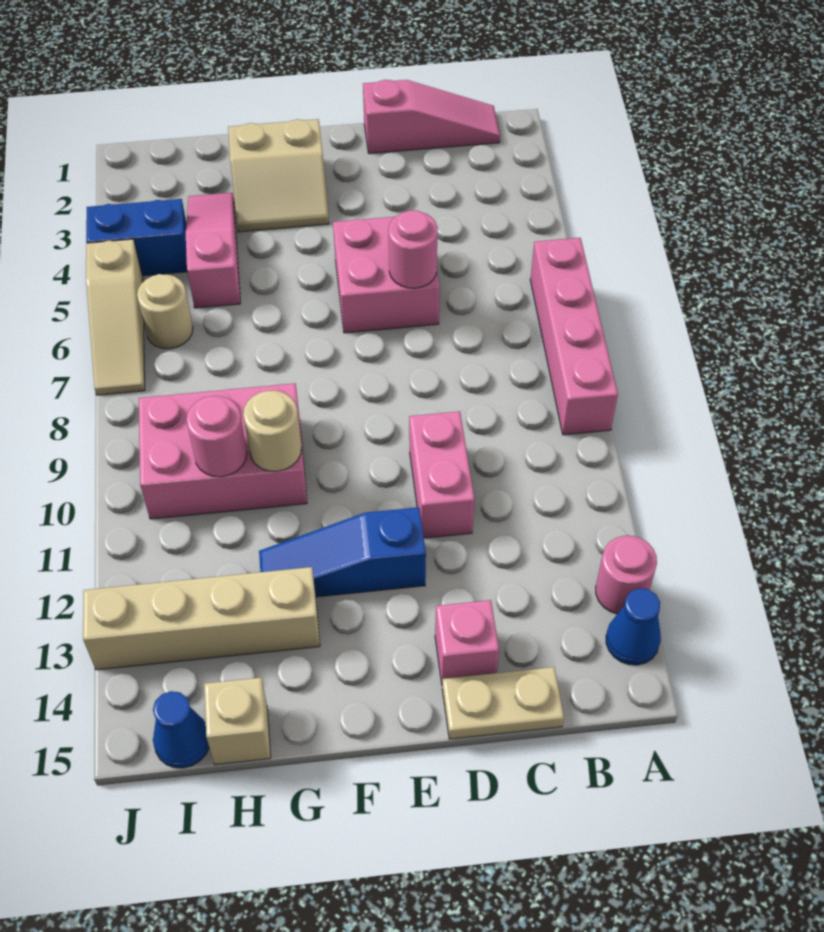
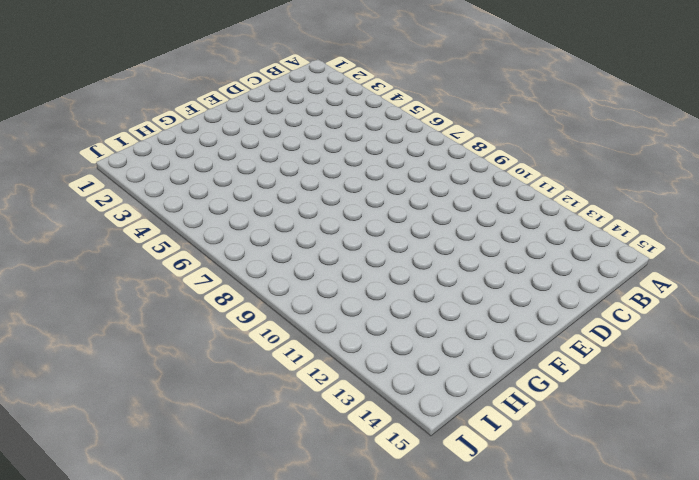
none -> pink brick A6:A9 level 1
none -> pink round brick A13 level 1
none -> blue cone A14 level 1

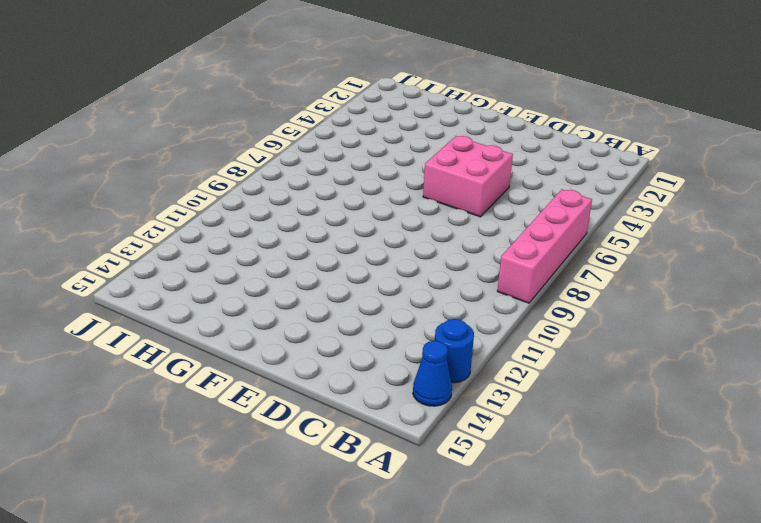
blue round brick A13 level 1 -> pink round brick A13 level 1
none -> pink slope B1:D1 level 1 top D
none -> tan plate C15:D15 level 1
none -> pink brick D10:D11 level 1

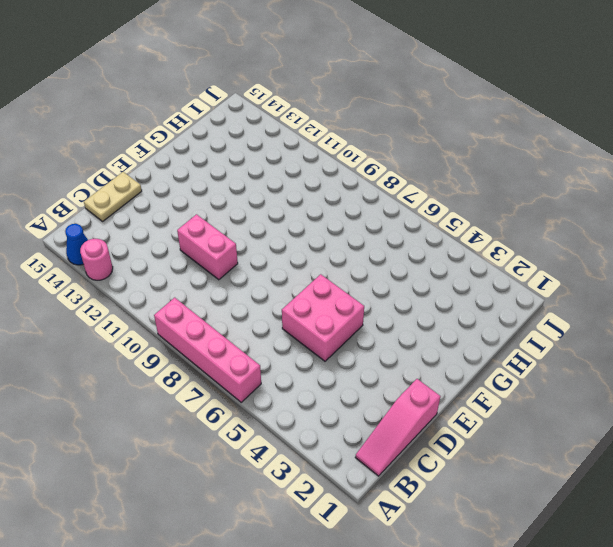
none -> pink brick D14 level 1
none -> blue slope E12:G12 level 1 top E
none -> tan slope F2:G3 level 1 top 2

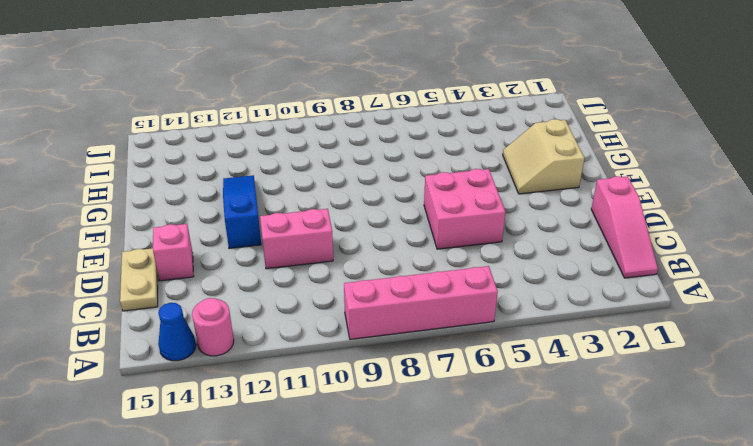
none -> pink brick G9:I10 level 1
none -> tan brick G13:J13 level 1
none -> pink slope H3:H5 level 1 top 5

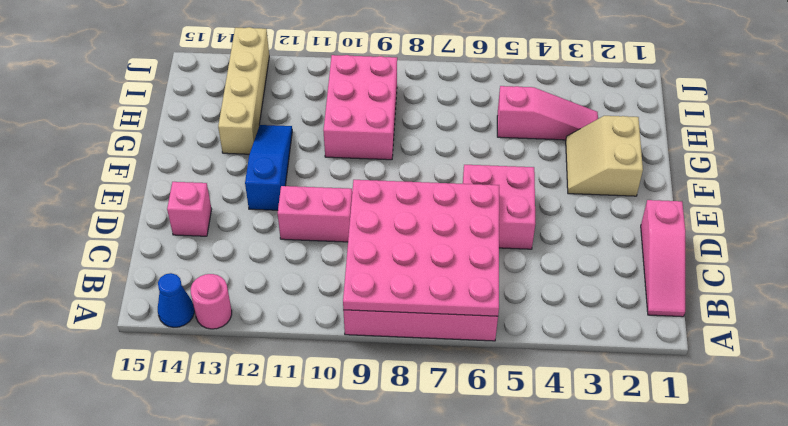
pink plate A6:D9 level 2 -> pink round brick D6 level 2
none -> tan plate C15:D15 level 1
none -> tan brick H15 level 1
none -> blue brick I4:J4 level 1

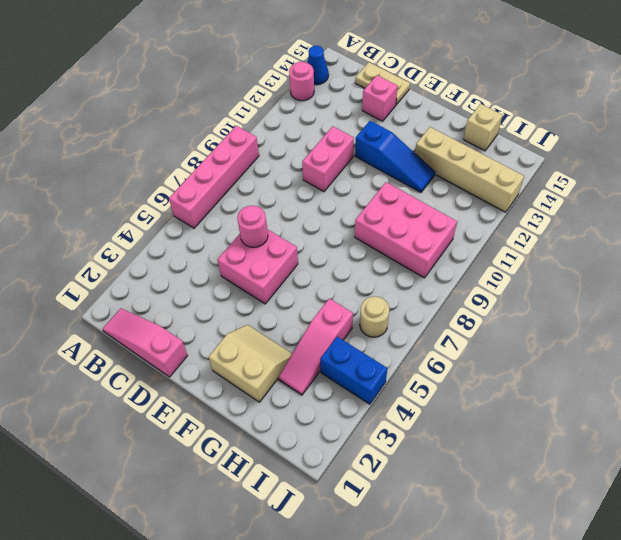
none -> blue cone I15 level 1
none -> tan slope J5:J7 level 1 top 5
none -> tan round brick G10 level 2

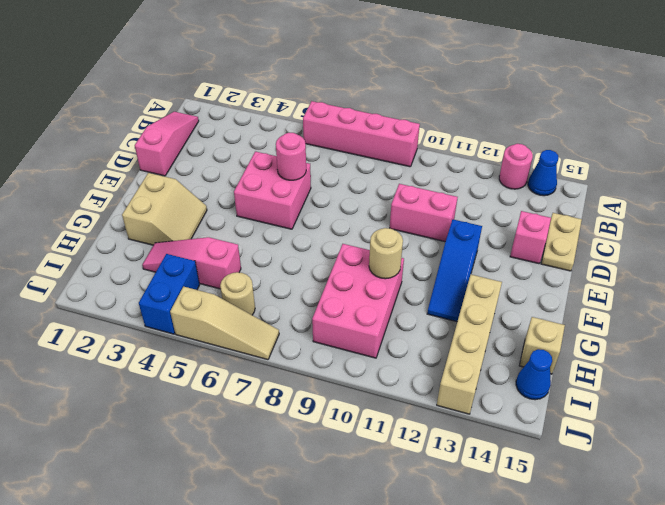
none -> pink round brick H10 level 2

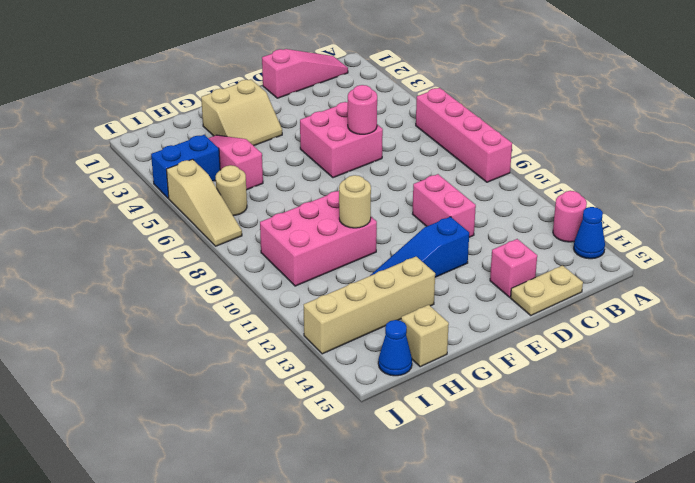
none -> pink round brick H10 level 2

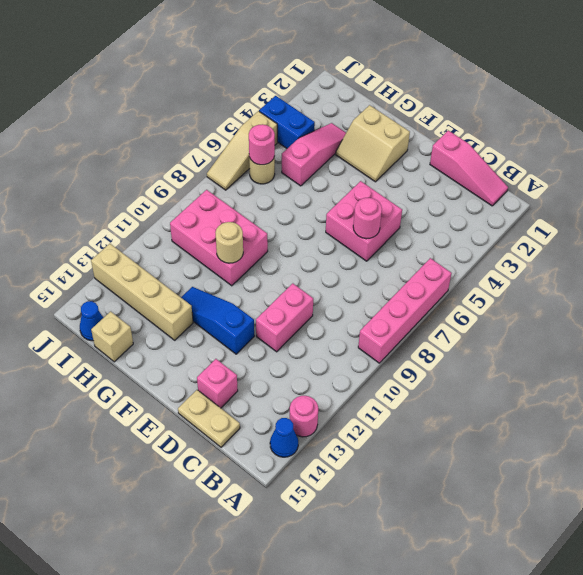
pink round brick I6 level 2 -> pink round brick H10 level 2

